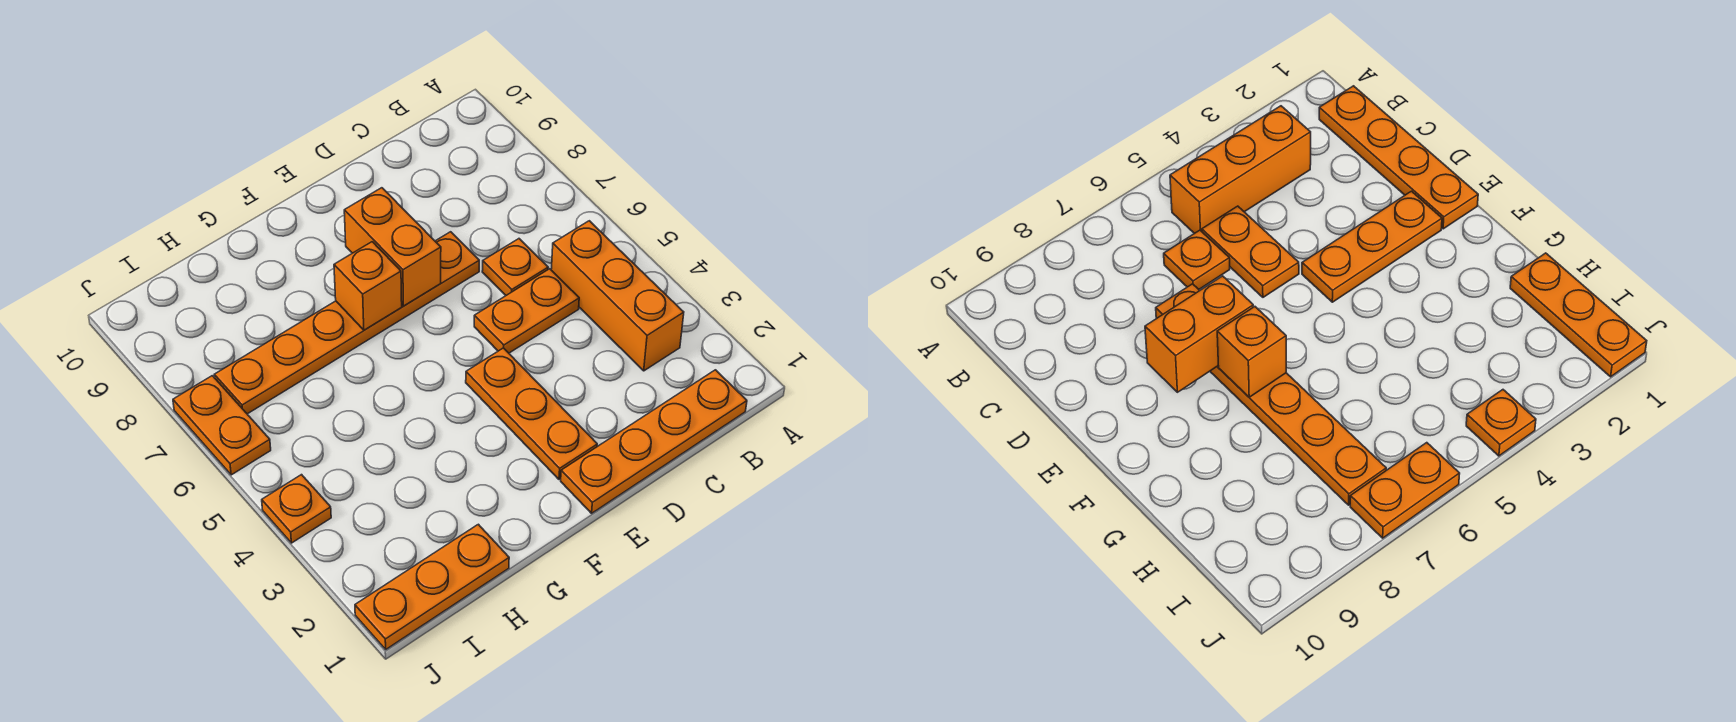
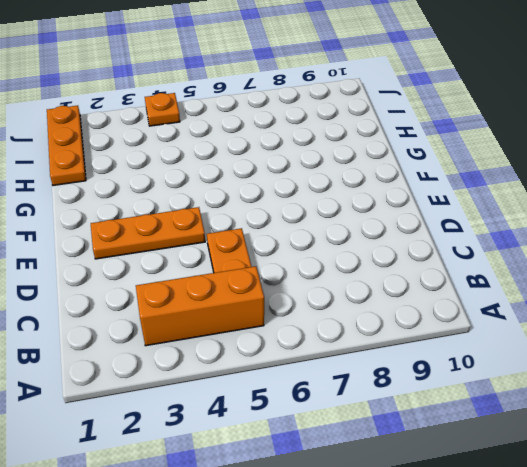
none -> orange plate B1:E1 level 1
none -> orange plate C6 level 1

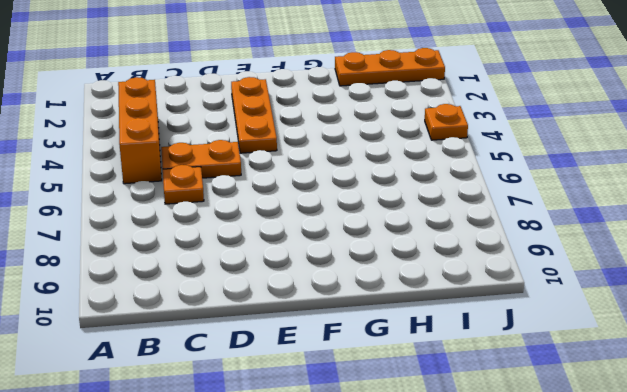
none -> orange plate B1:E1 level 1
none -> orange plate D7:I7 level 1

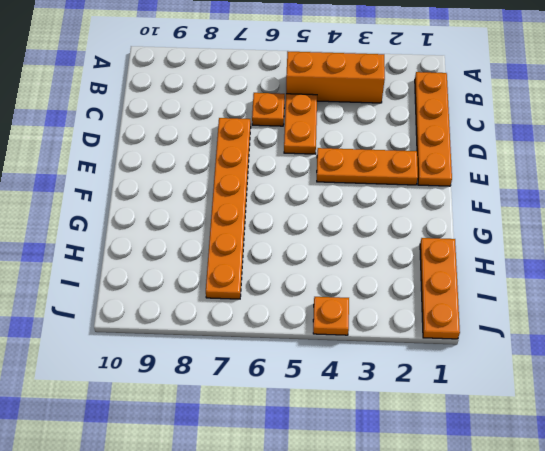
none -> orange plate J6:J7 level 1
none -> orange brick E7:E8 level 2

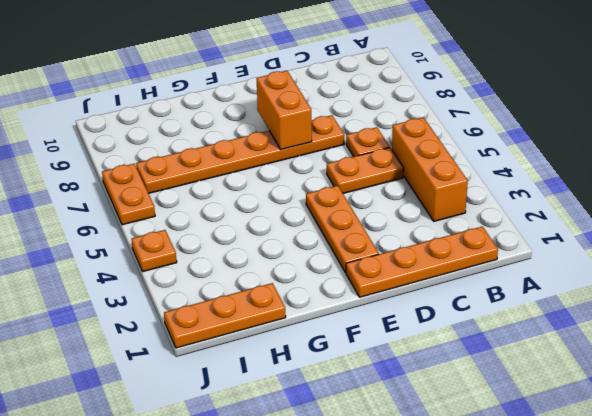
none -> orange brick F7 level 2

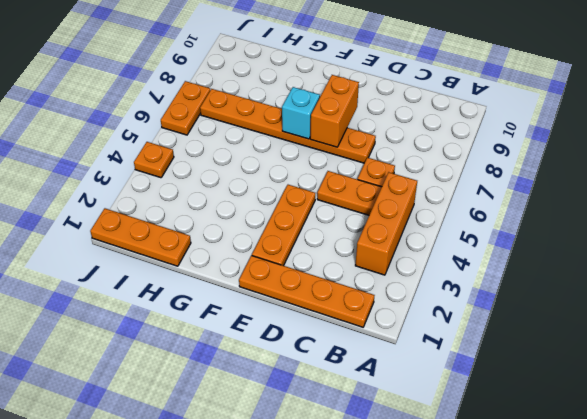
cyan brick F7 level 2 -> orange brick F7 level 2

